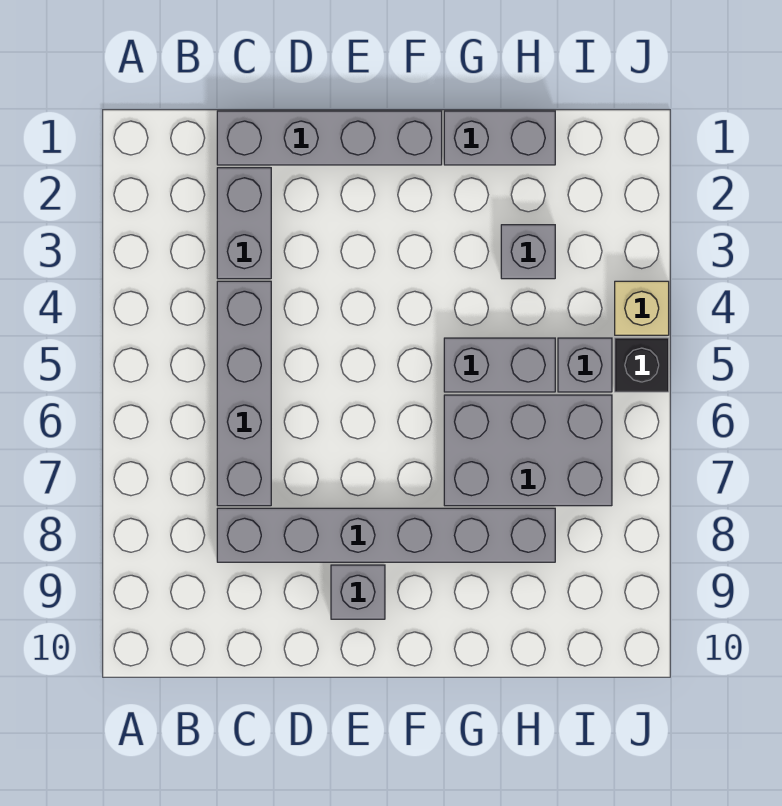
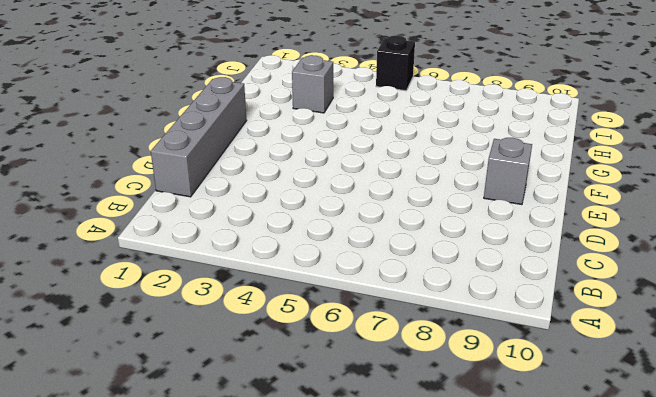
none -> grey brick C2:C3 level 1
none -> grey brick C4:C7 level 1
none -> grey brick C8:H8 level 1

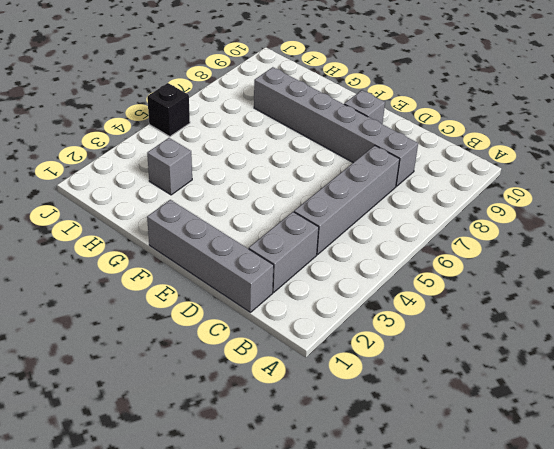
none -> grey brick G1:H1 level 1
none -> grey brick G5:H5 level 1
none -> grey brick G6:I7 level 1

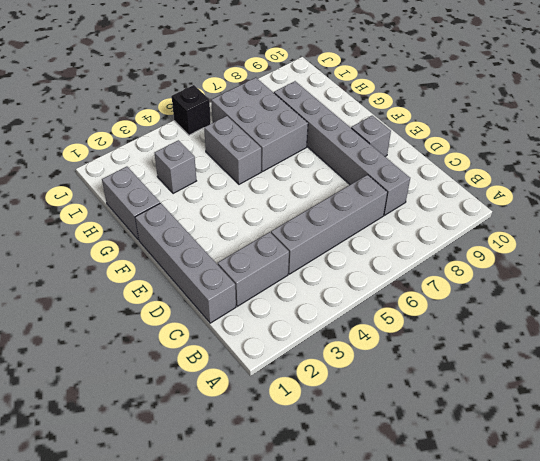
none -> grey brick I5 level 1
none -> tan brick J4 level 1

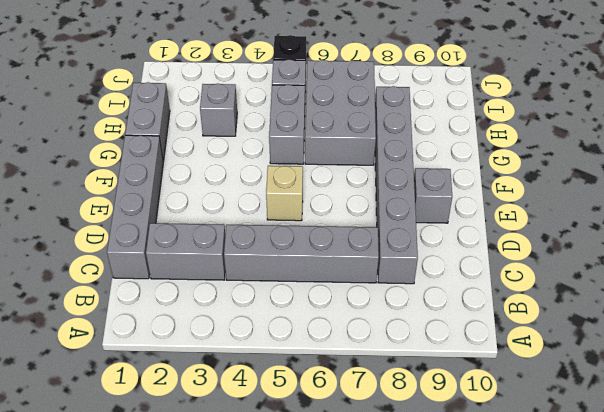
tan brick E5 level 1 -> tan brick J4 level 1

